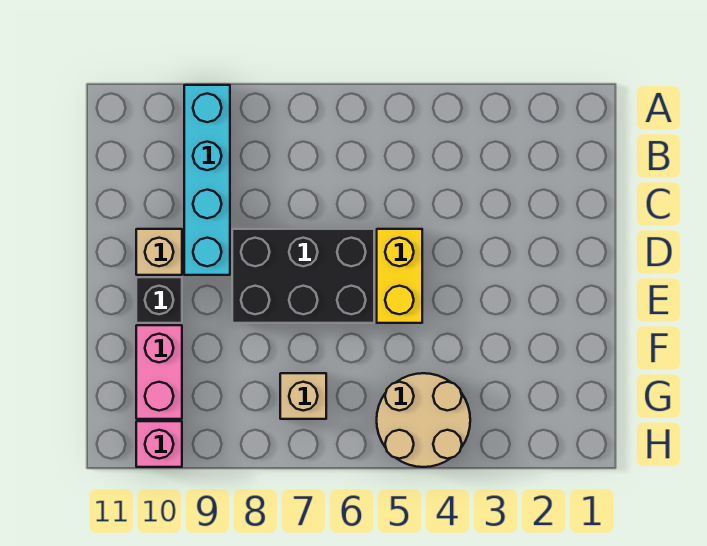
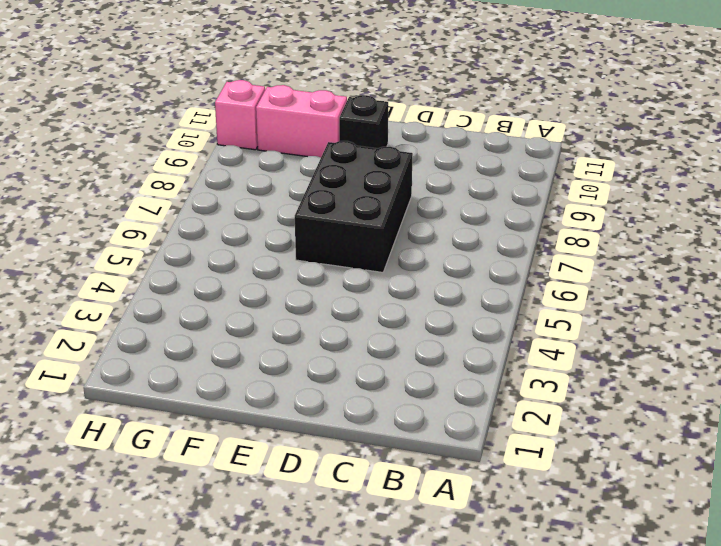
none -> cyan brick A9:D9 level 1
none -> yellow brick D5:E5 level 1

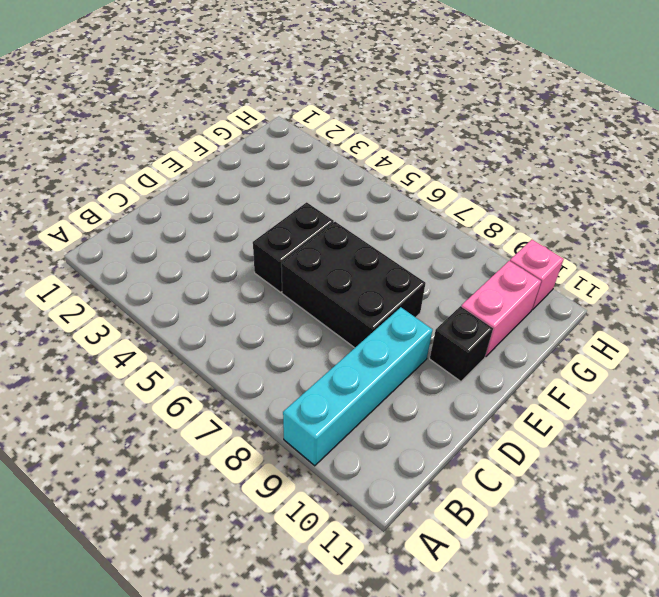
black brick D5:E5 level 1 -> yellow brick D5:E5 level 1
none -> tan brick D10 level 1
none -> tan round brick G4:H5 level 1

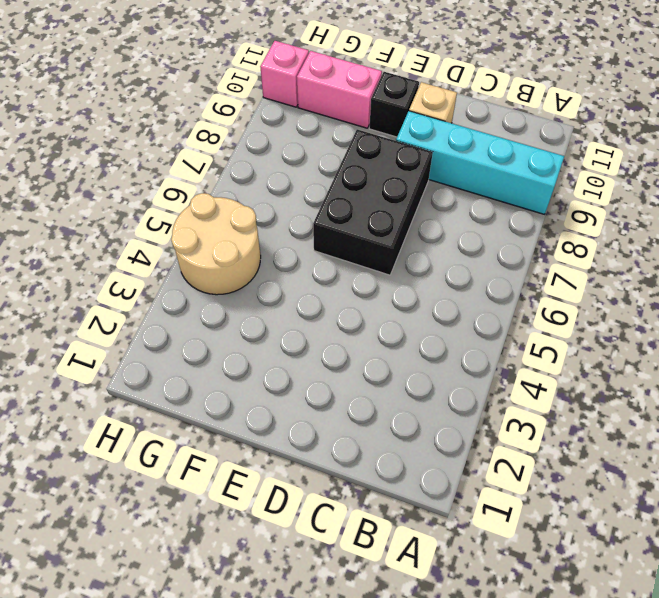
none -> yellow brick D5:E5 level 1
none -> tan brick G7 level 1

